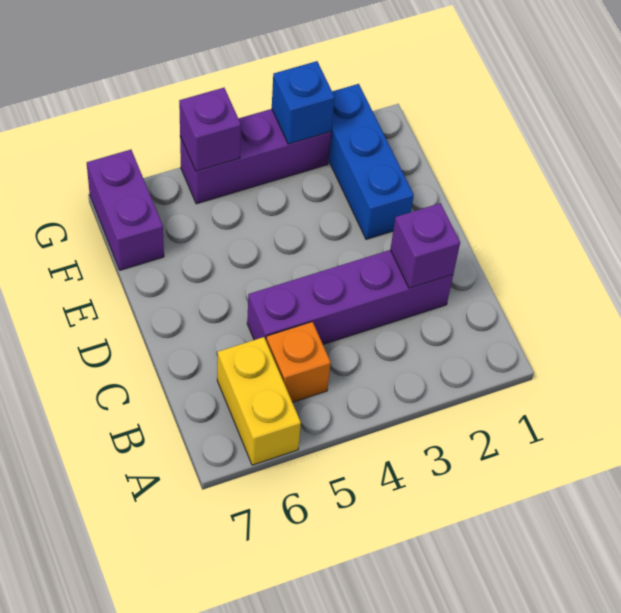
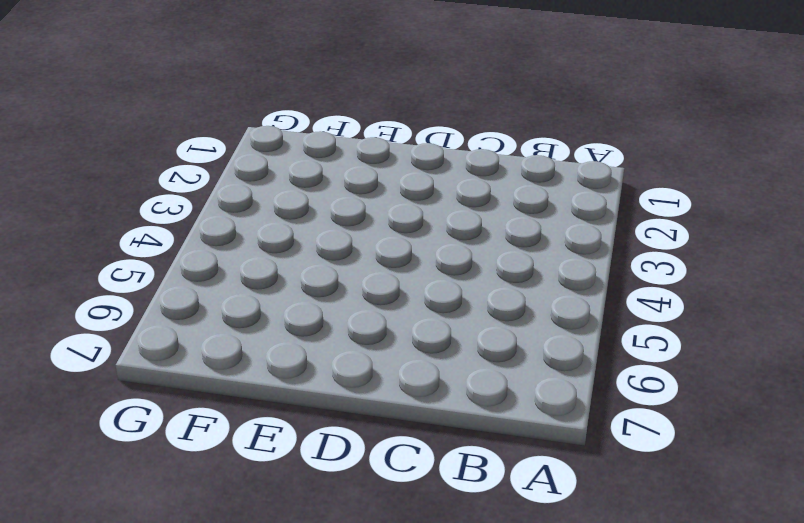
none -> yellow brick A6:B6 level 1
none -> orange brick B5 level 1

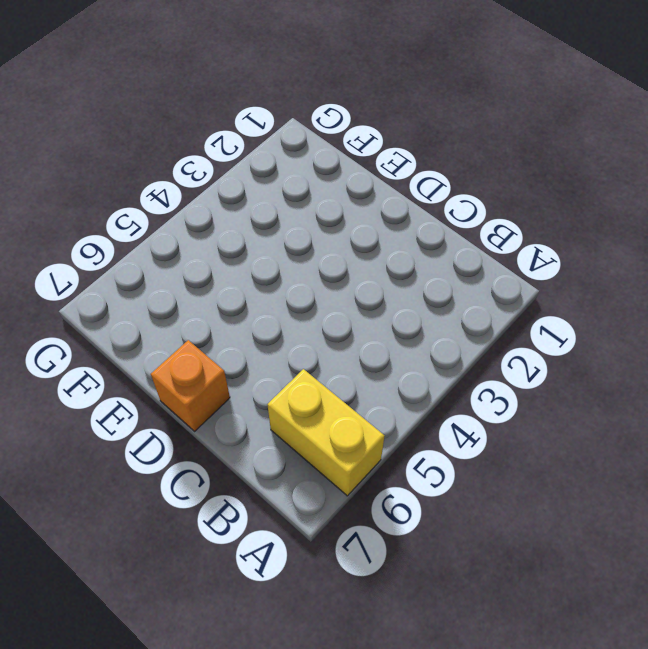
orange brick D7 level 1 -> orange brick B5 level 1
none -> purple brick C2:C5 level 1
none -> blue brick E2:G2 level 1

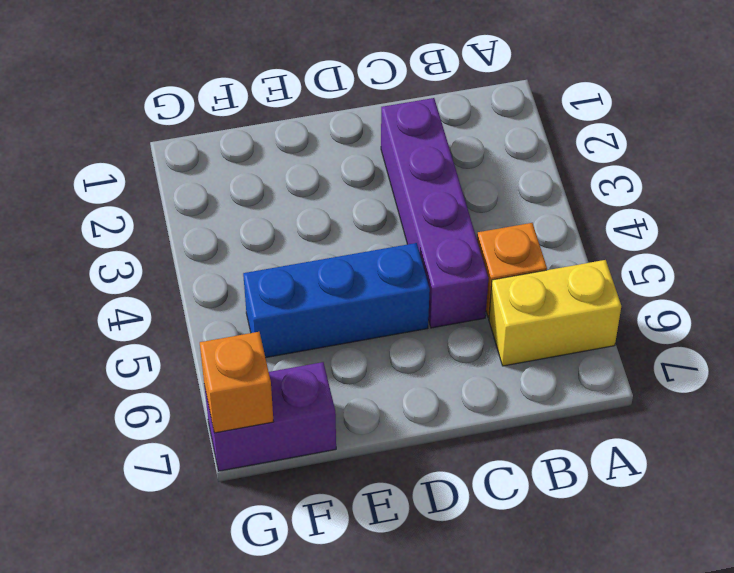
blue brick D5:F5 level 1 -> blue brick E2:G2 level 1
orange brick G7 level 2 -> none
none -> purple brick G3:G5 level 1
none -> purple brick C2 level 2

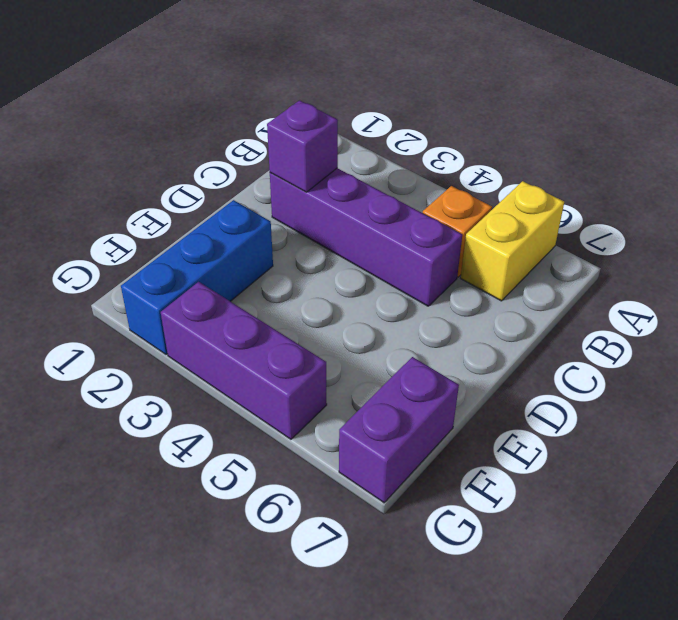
none -> blue brick G3 level 2
none -> purple brick G5 level 2

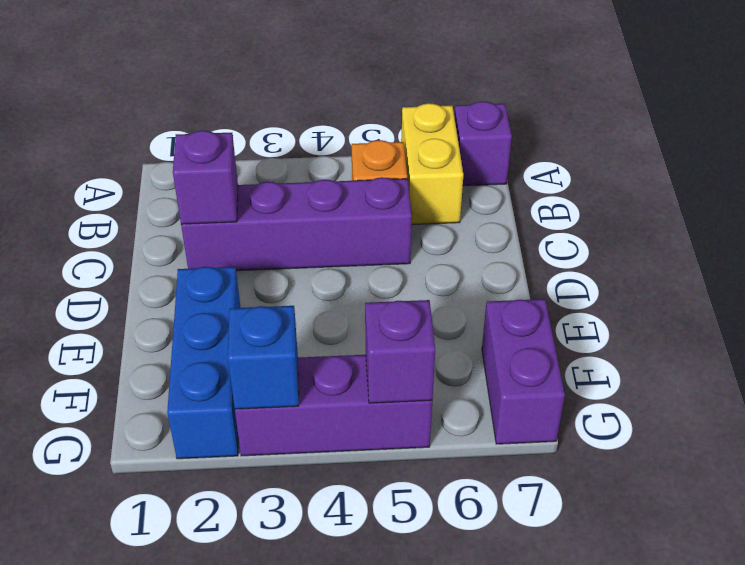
purple brick A7 level 1 -> none

